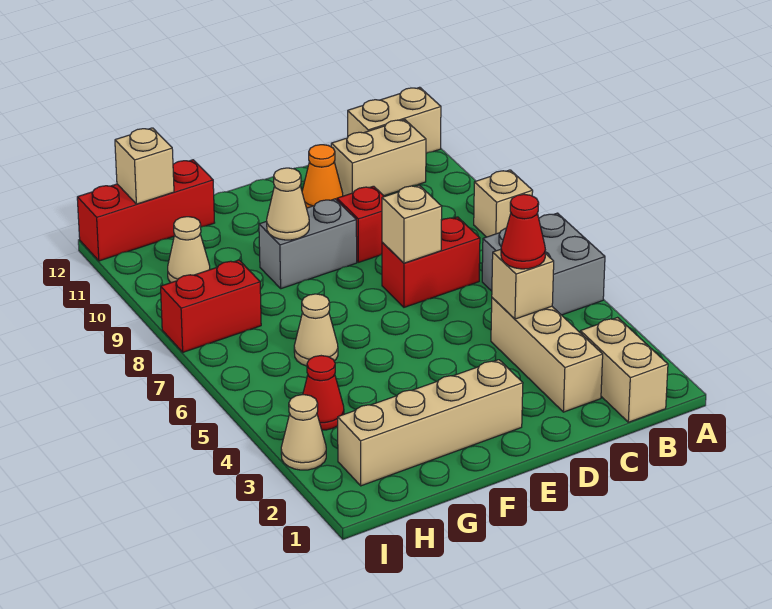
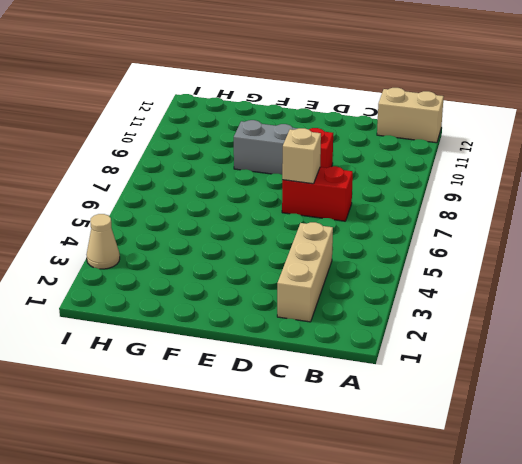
none -> grey brick A5:B6 level 1
none -> tan brick A8 level 1
none -> tan brick B1:B2 level 1

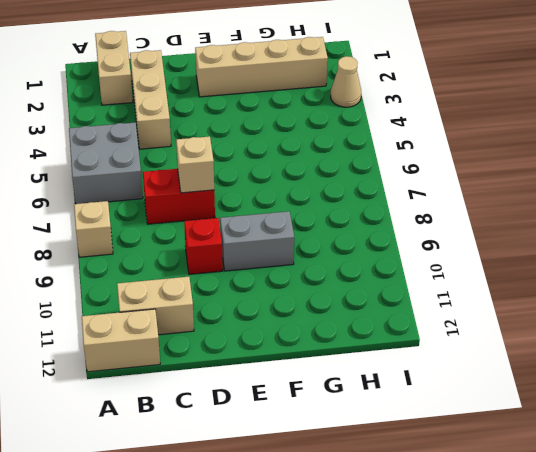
none -> orange cone D11 level 1
none -> tan cone G6 level 1
none -> red brick G12:I12 level 1

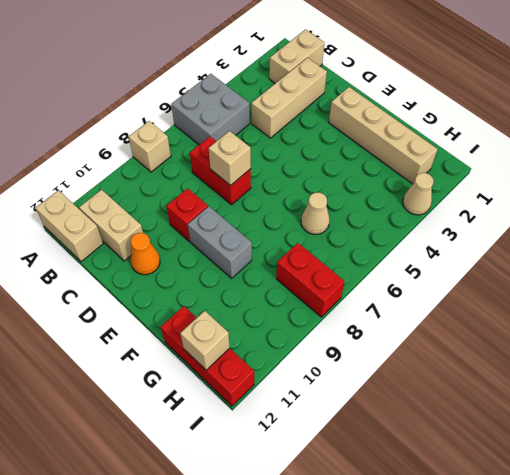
none -> red cone H4 level 1
none -> tan cone H10 level 1
none -> tan brick C4 level 2

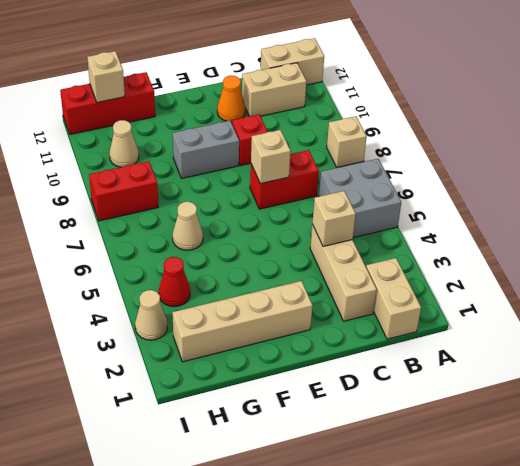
none -> tan cone F9 level 2
none -> red cone C4 level 3

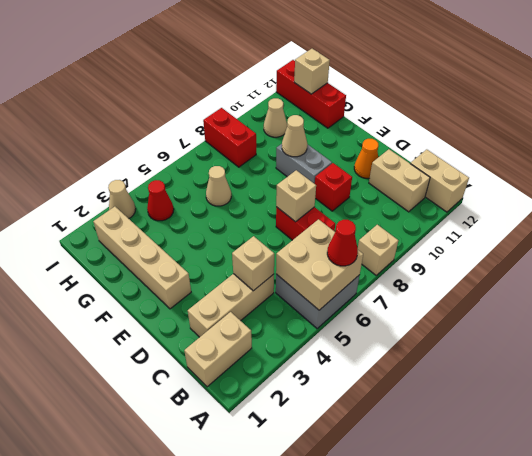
tan brick A5:B6 level 2 -> none
red cone A6 level 3 -> red cone C4 level 3

